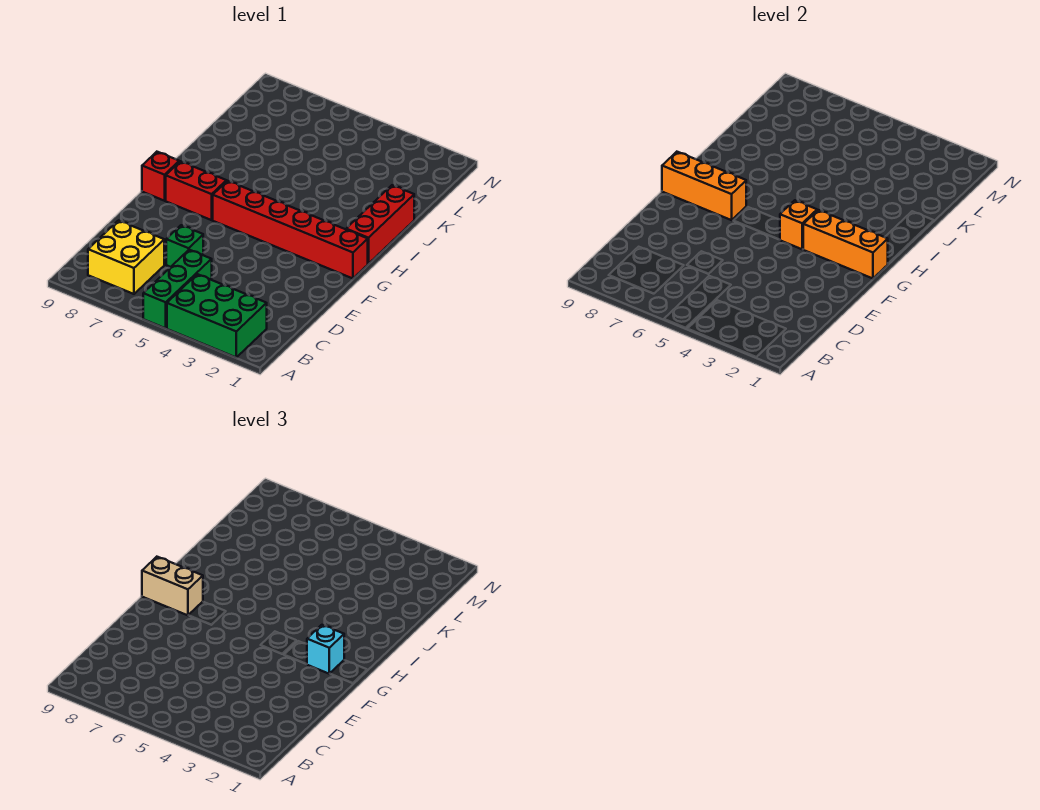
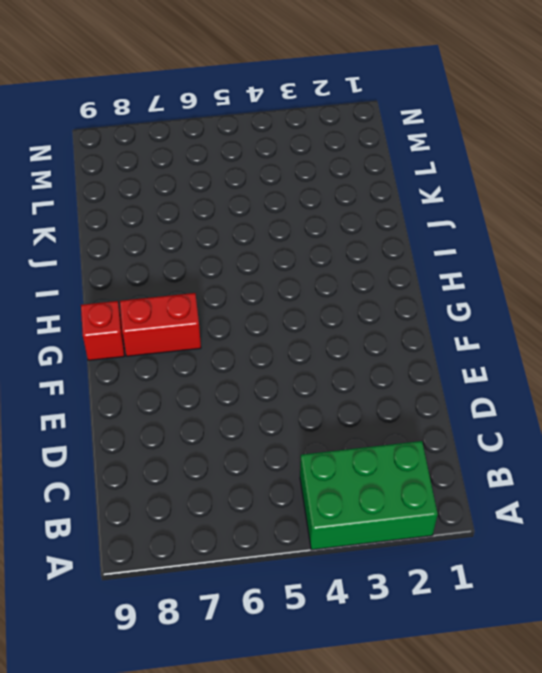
none -> green brick A5:C5 level 1
none -> yellow brick B7:C8 level 1
none -> green brick D6 level 1

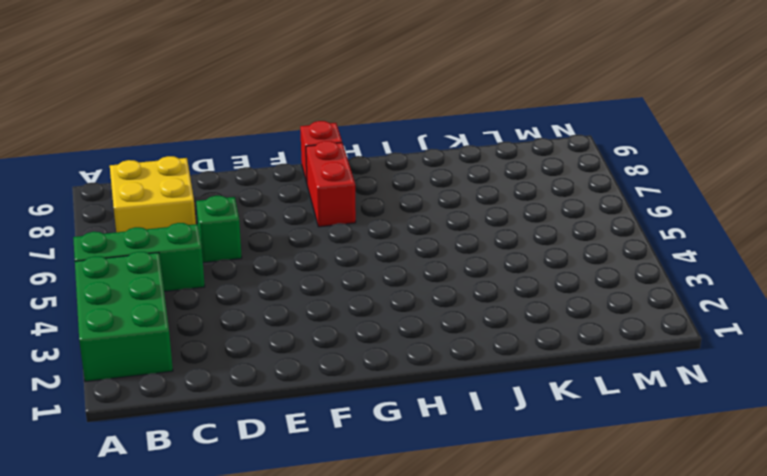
none -> red brick G1:G6 level 1
none -> red brick H1:J1 level 1
none -> orange brick G1:G3 level 2

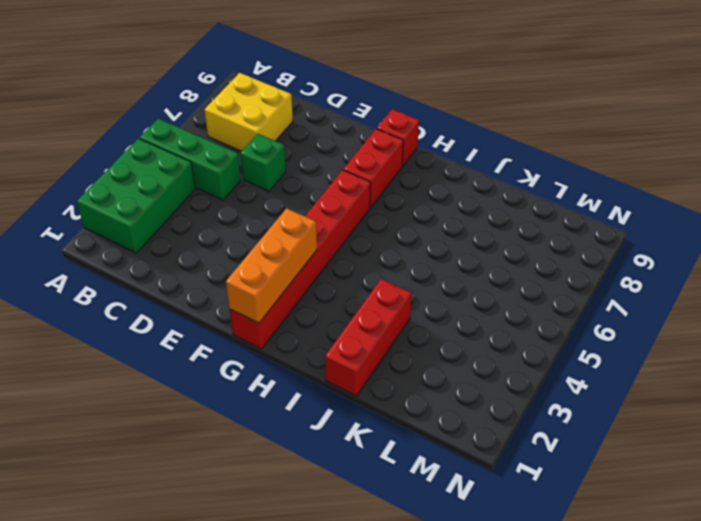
red brick J1:J3 level 1 -> red brick H1:J1 level 1
none -> orange brick G4 level 2
none -> orange brick G7:G9 level 2
none -> cyan brick G2 level 3

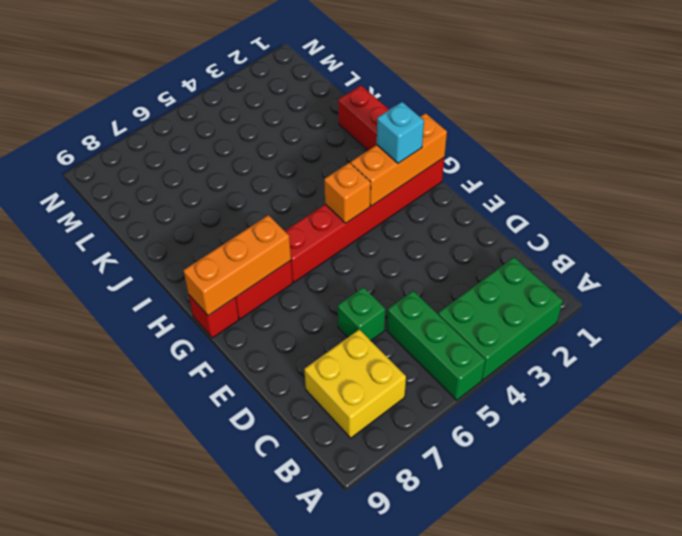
none -> tan brick G8:G9 level 3

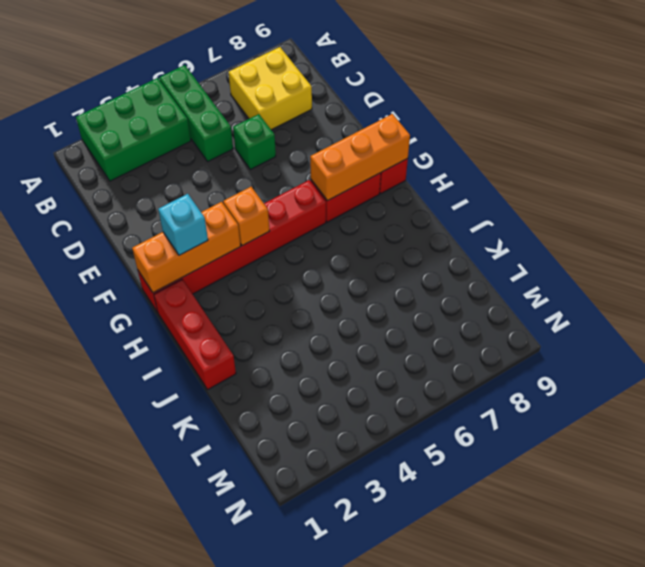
none -> tan brick G8:G9 level 3

